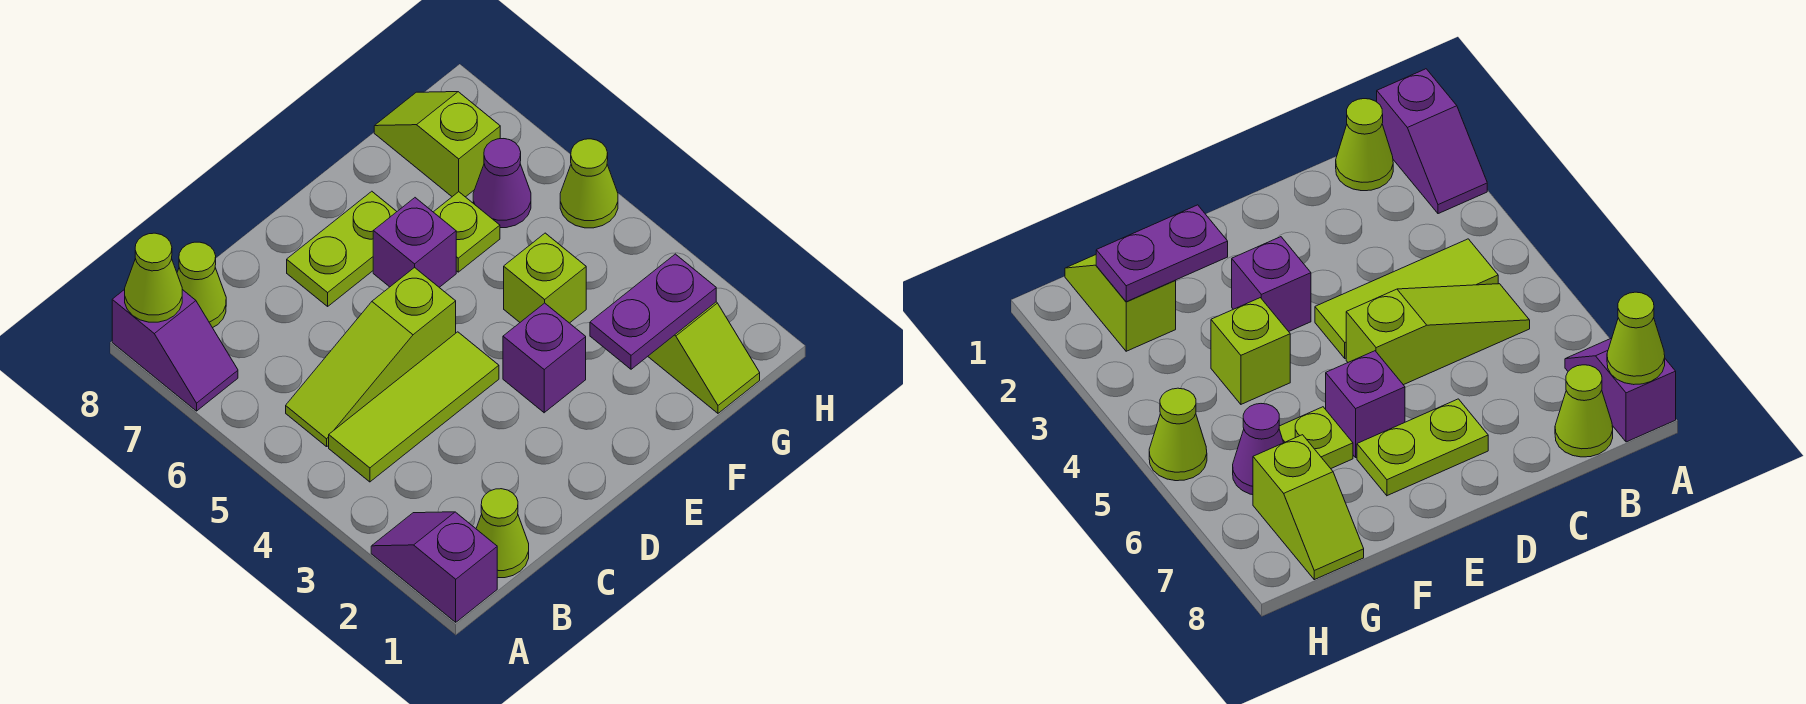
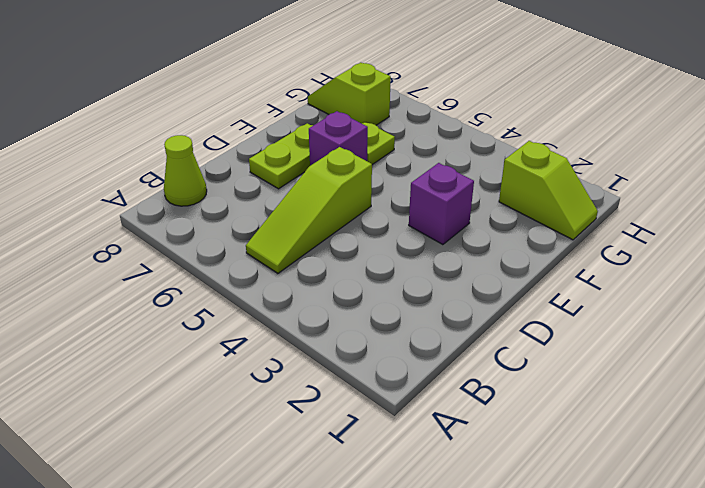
none -> purple slope A1:A2 level 1 top 1
none -> purple slope A7:A8 level 1 top 8
none -> lime cone B1 level 1

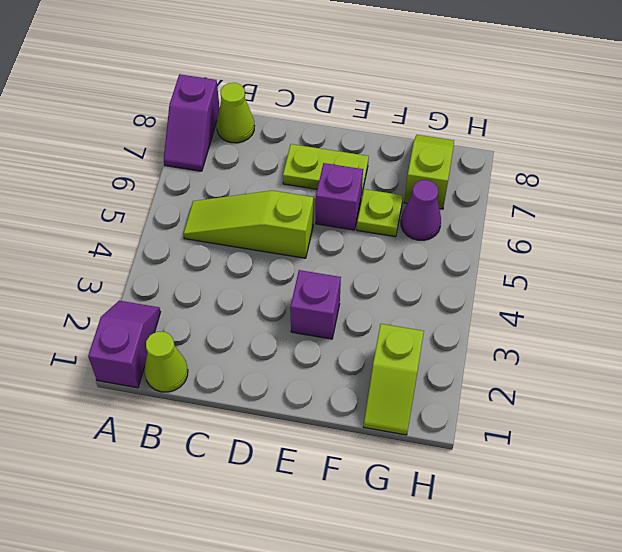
none -> lime tile B4:D4 level 1
none -> lime brick F4 level 1
none -> lime cone H5 level 1

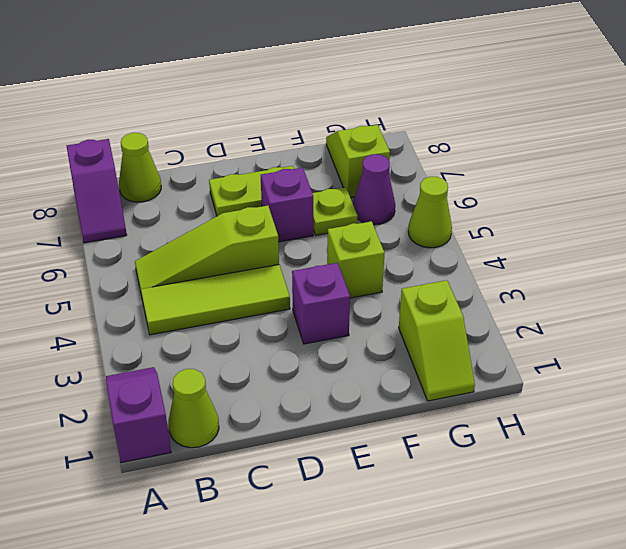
none -> lime cone A8 level 2
none -> purple plate F2:G2 level 2

